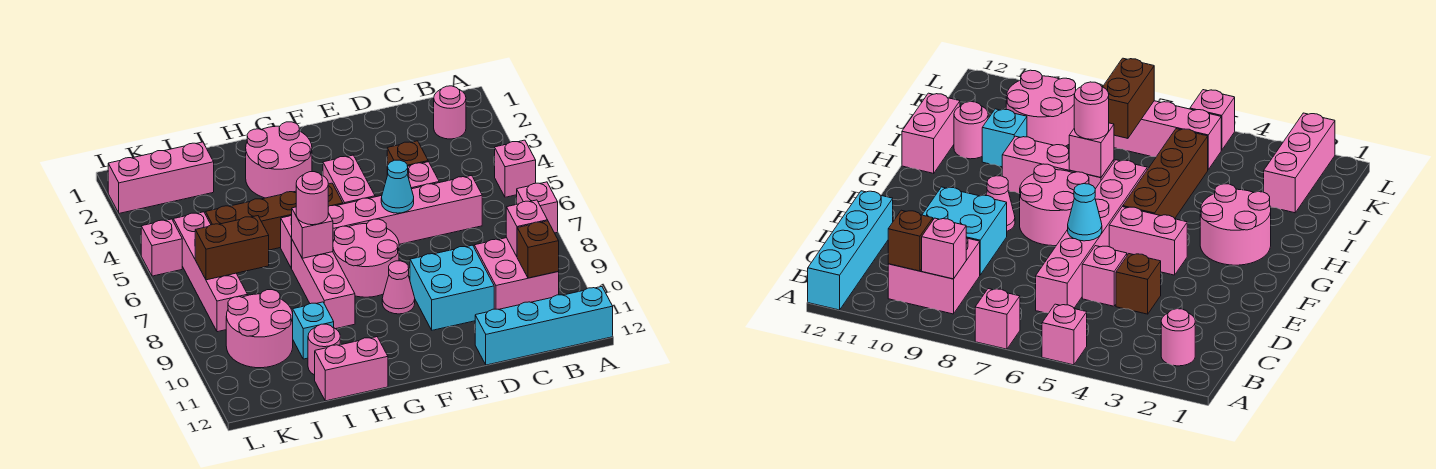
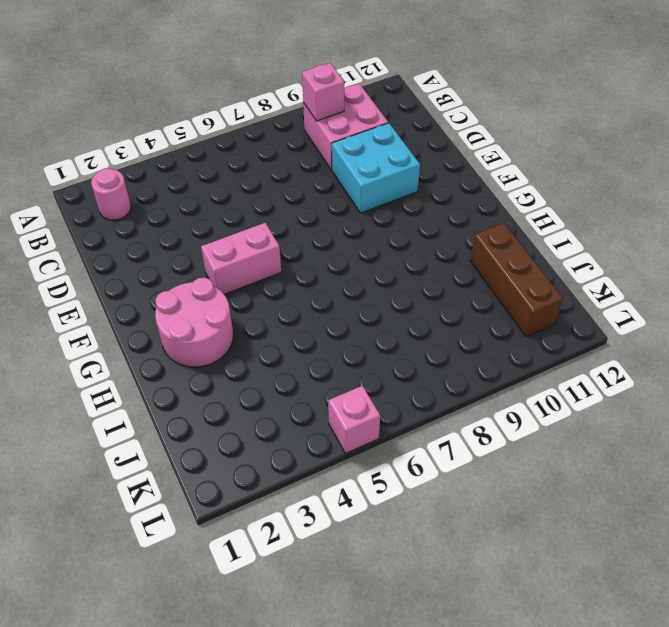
brown brick I11:K11 level 1 -> pink round brick I11 level 1
none -> pink brick A5 level 1
none -> pink brick A7 level 1
none -> cyan brick A12:D12 level 1

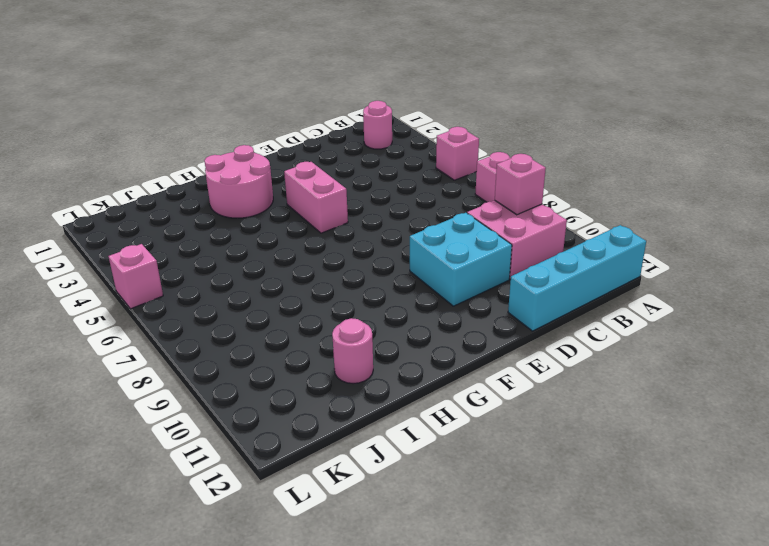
none -> pink brick C6:H6 level 1
none -> brown brick D4 level 1
none -> pink brick D5 level 1

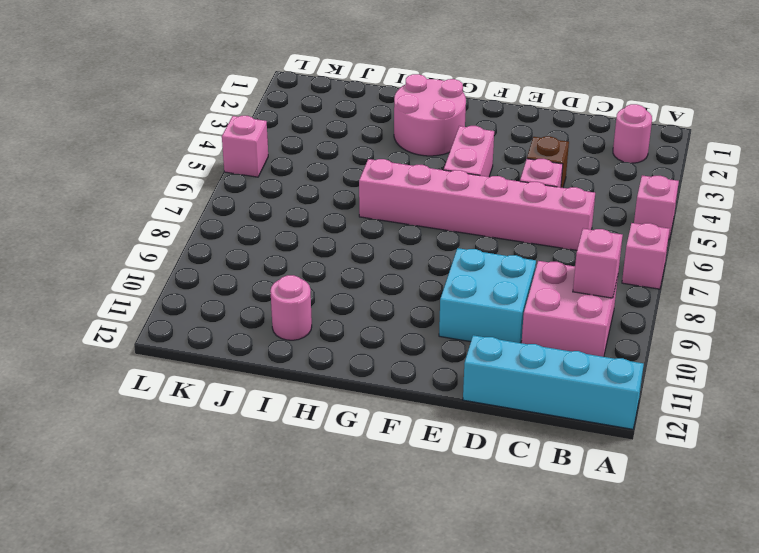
none -> pink round brick F7:G8 level 1
none -> pink cone F9 level 1
none -> brown brick G5:J5 level 1

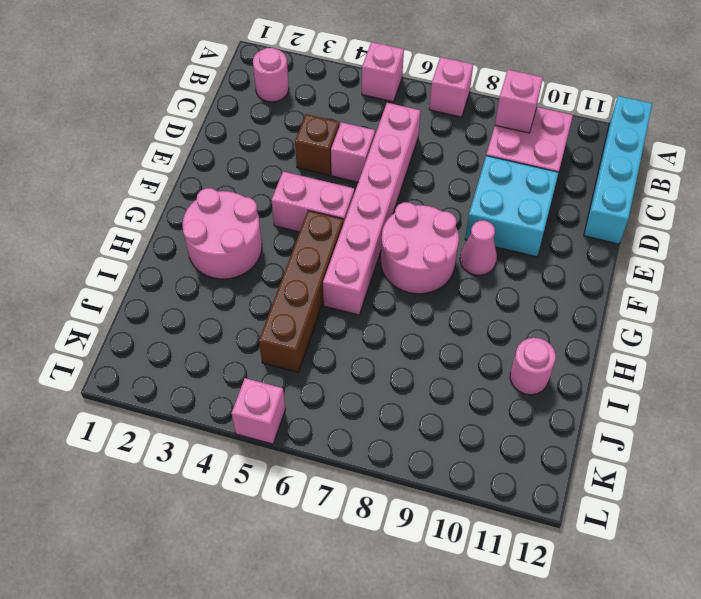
none -> pink brick H7:H9 level 1
none -> pink brick H12:I12 level 1
none -> cyan brick I10 level 1

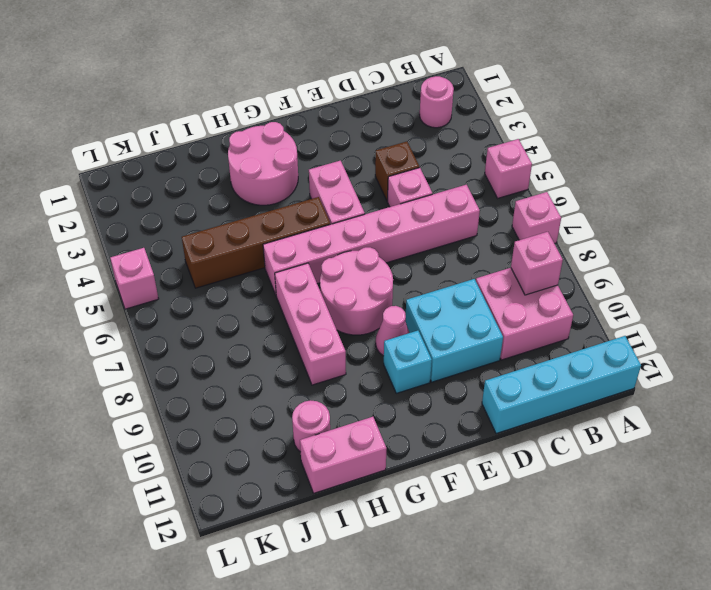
cyan brick F10 level 1 -> cyan brick I10 level 1
none -> pink brick J2:L2 level 1
none -> pink round brick J9:K10 level 1
none -> pink brick K5:K8 level 1

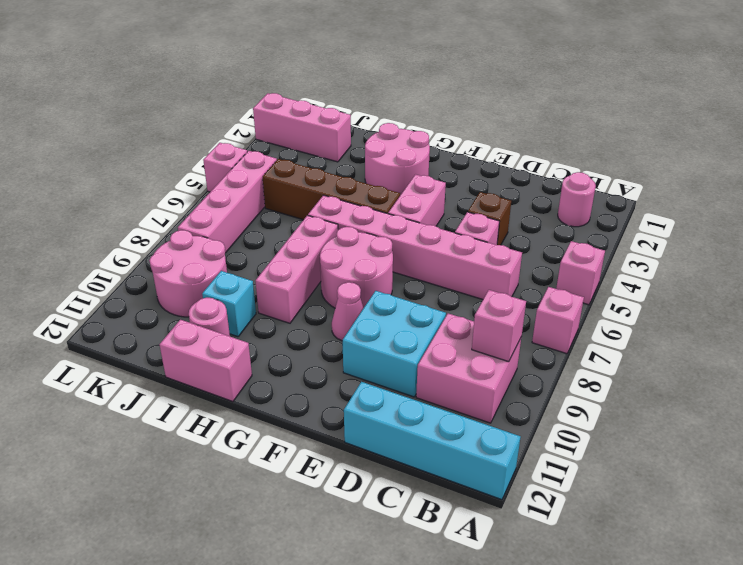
none -> brown brick B10 level 2
none -> cyan cone E6 level 2
none -> pink brick H7 level 2

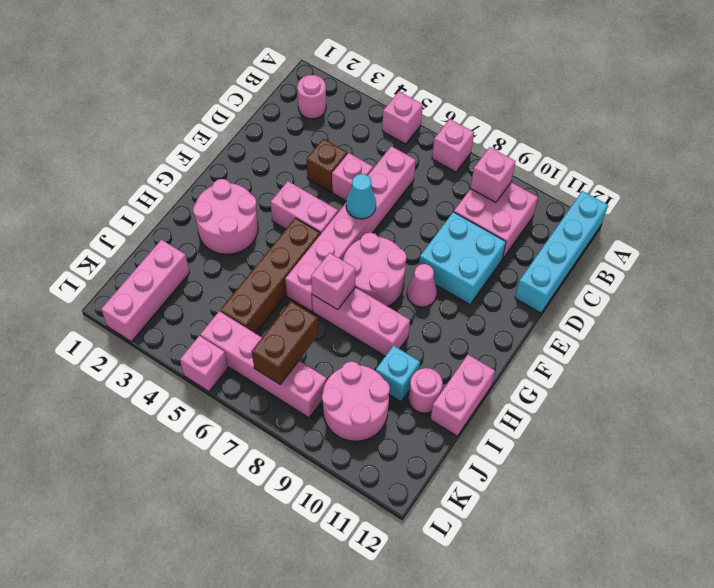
none -> brown brick B10 level 2
none -> pink round brick H7 level 3

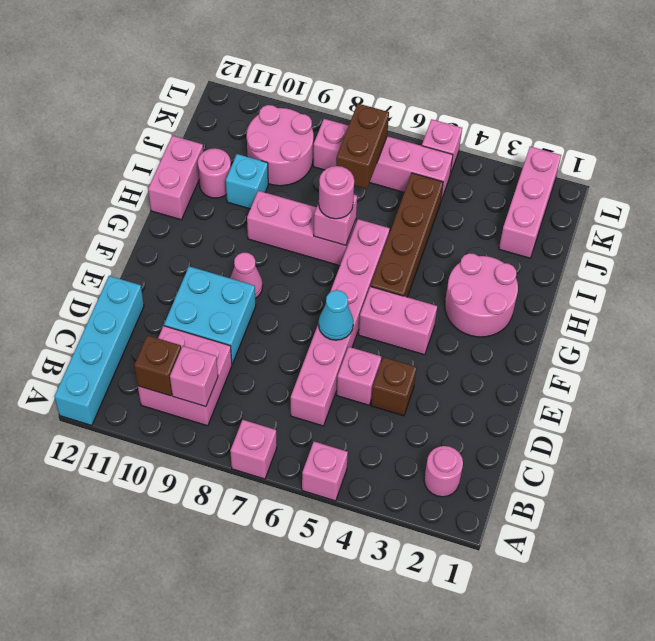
none -> pink round brick F7:G8 level 1

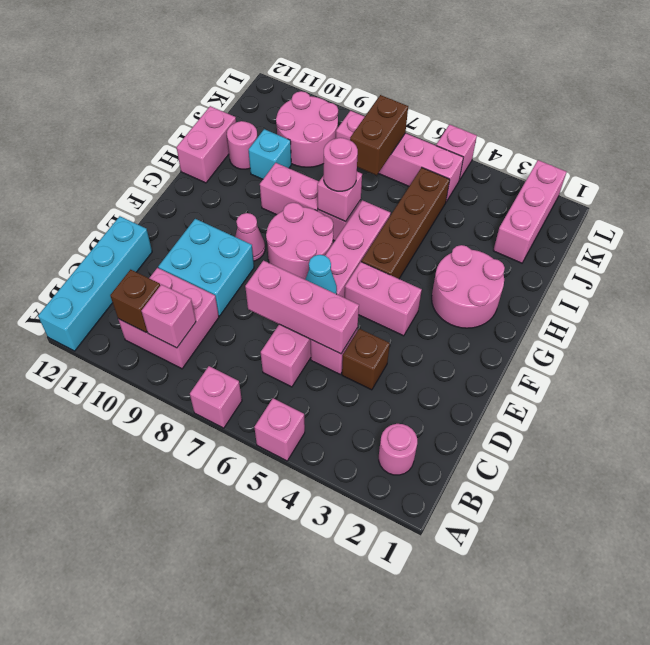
pink brick D5:D7 level 2 -> none

